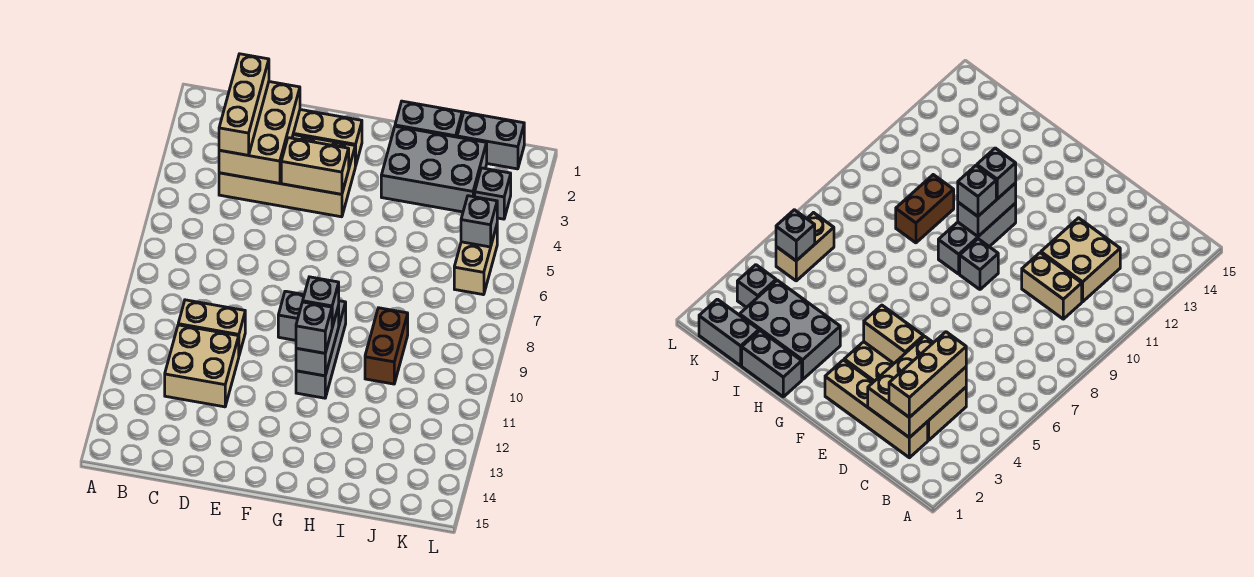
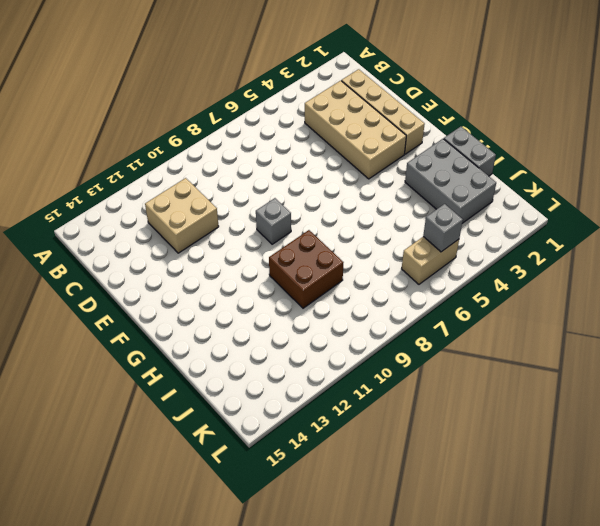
brown brick H9:I10 level 1 -> brown brick I9:I10 level 1
none -> tan brick C10:D10 level 1
none -> grey brick G9:G11 level 1
none -> grey brick J1:K1 level 1

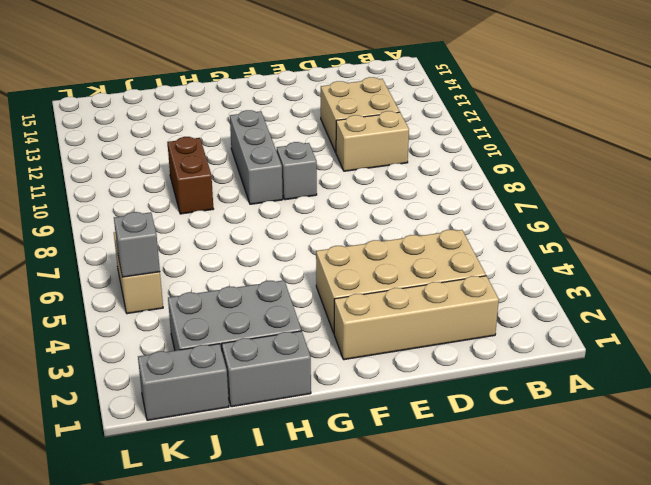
none -> grey brick K3 level 1
none -> tan brick C2:D4 level 2
none -> tan brick E4:F4 level 2

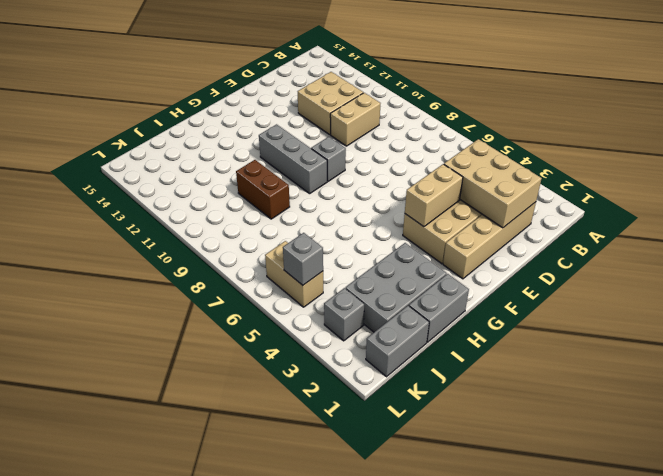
none -> grey brick G10:G11 level 2
none -> tan brick C2:C4 level 3
none -> grey brick G10 level 3

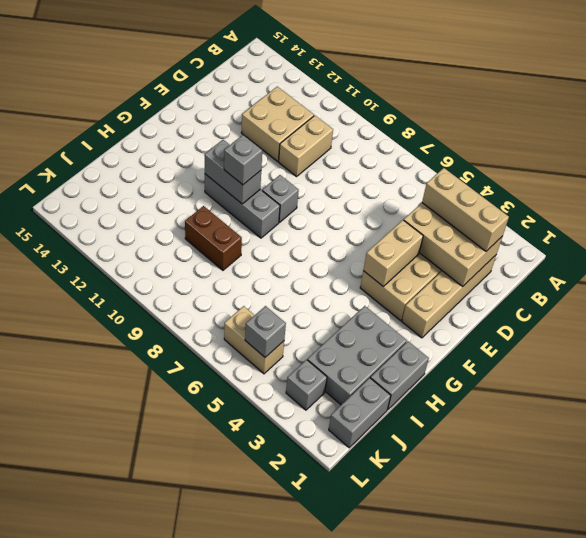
none -> grey brick G11 level 3

